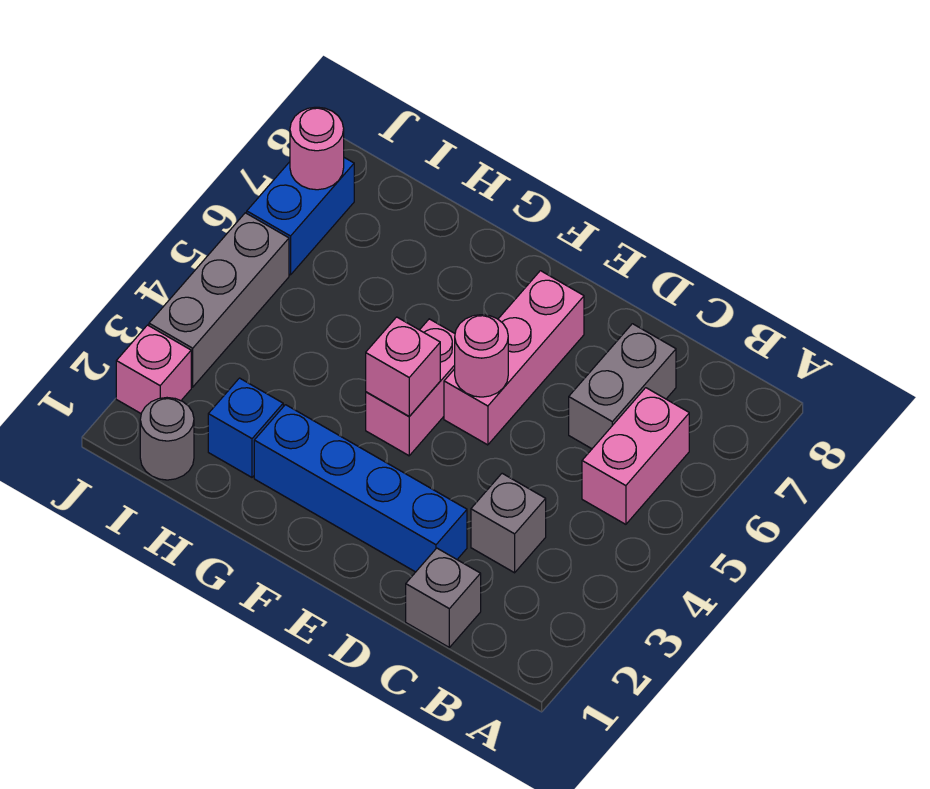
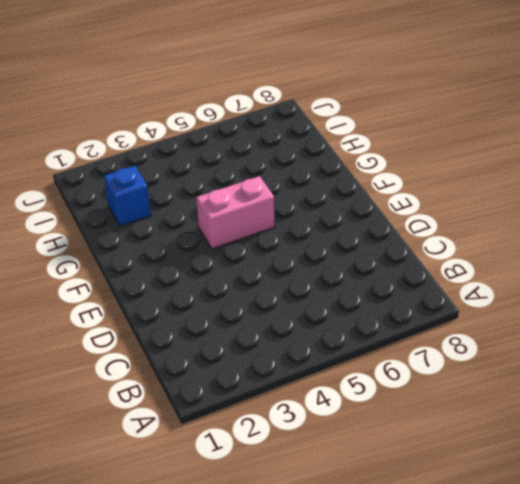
none -> pink brick B5:B6 level 1
none -> grey brick C1 level 1
none -> grey brick C3 level 1

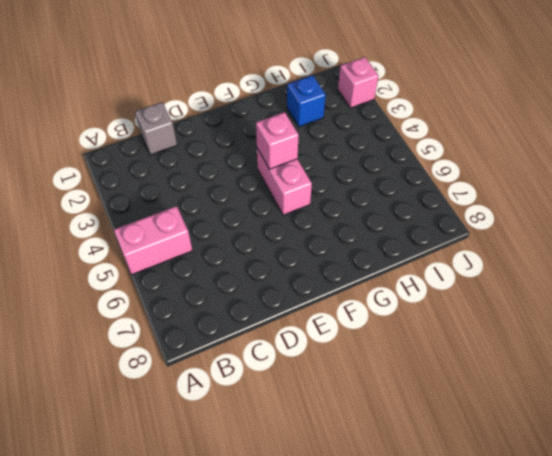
pink brick A5:B5 level 1 -> pink brick B5:B6 level 1
none -> grey brick C3 level 1
none -> grey brick C6:C7 level 1
none -> blue brick D2:G2 level 1

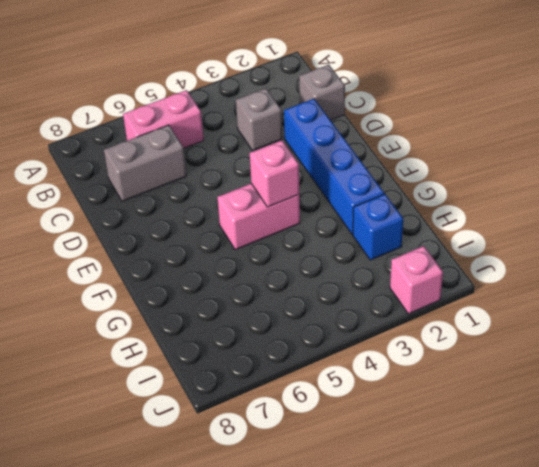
none -> pink brick E5:E7 level 1
none -> grey round brick I1 level 1
none -> grey brick J3:J5 level 1

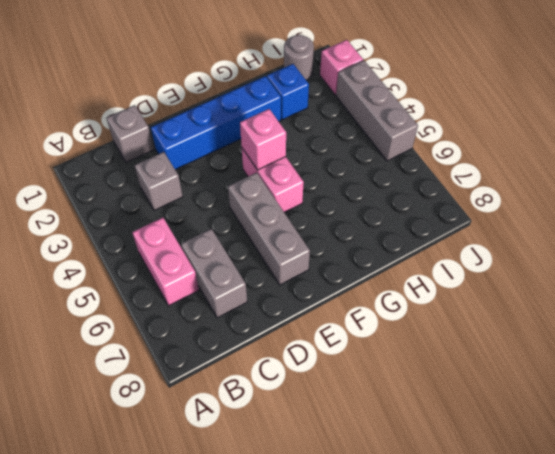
grey brick E5:E7 level 1 -> pink brick E5:E7 level 1
none -> blue brick J6:J7 level 1
none -> pink round brick E5 level 2
none -> pink round brick J7 level 2

